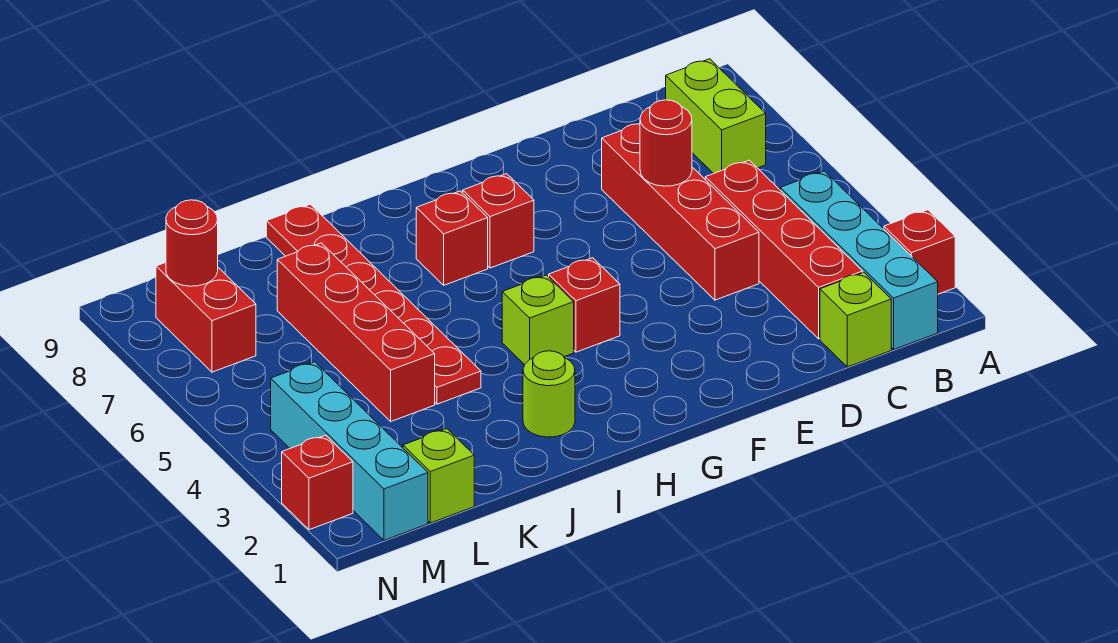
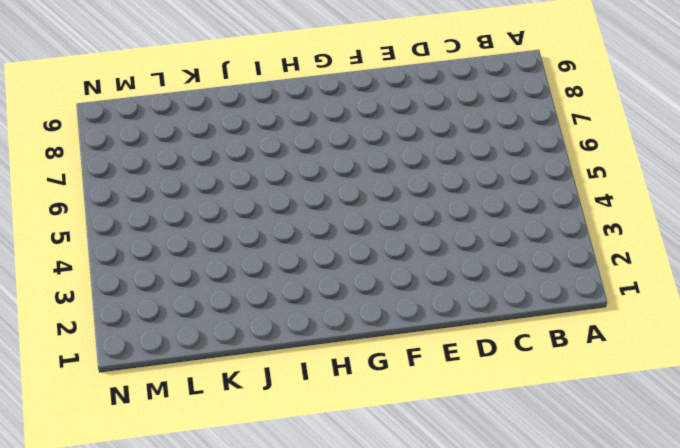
none -> red brick A2 level 1
none -> cyan brick B1:B4 level 1
none -> lime brick B7:B8 level 1

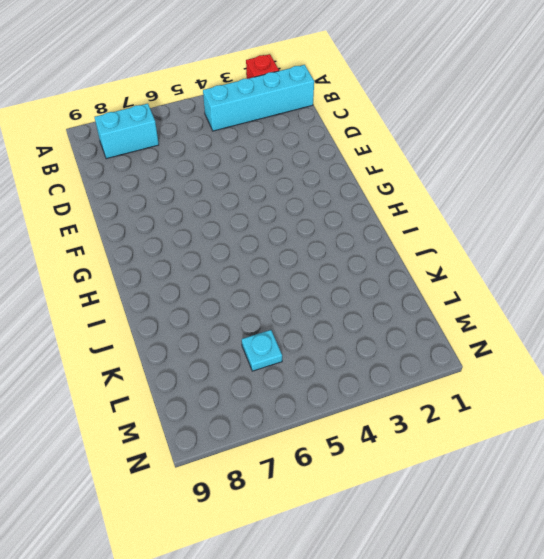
cyan brick B7:B8 level 1 -> lime brick B7:B8 level 1
cyan plate L6 level 1 -> none
none -> lime brick C1 level 1
none -> red brick C2:C5 level 1
none -> red brick D4:D7 level 1

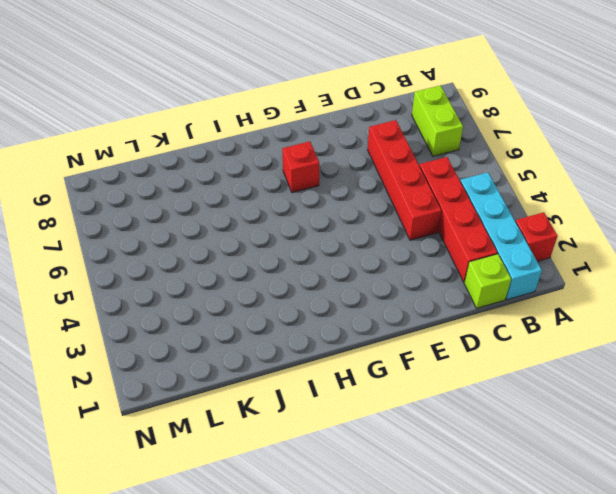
none -> red brick G4 level 1
none -> lime brick H4 level 1
none -> red brick H7 level 1

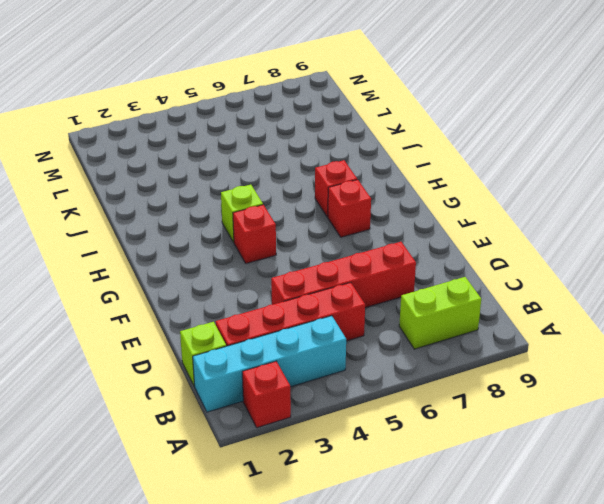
none -> lime round brick I2 level 1
none -> red plate J4:J9 level 1
none -> red brick K4:K7 level 1

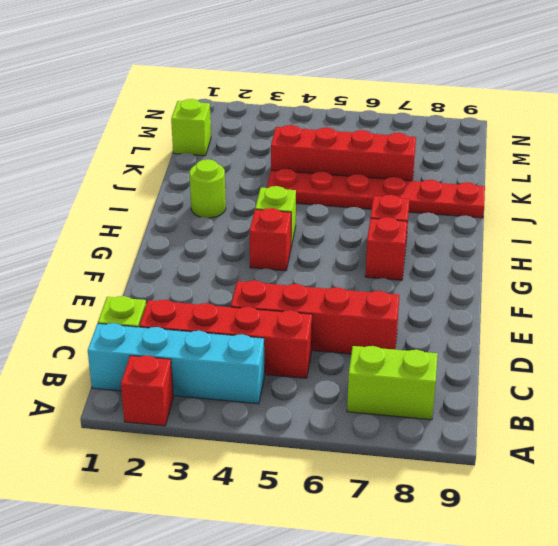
none -> cyan brick M1:M4 level 1
none -> red brick M7:M8 level 1
none -> red brick N2 level 1

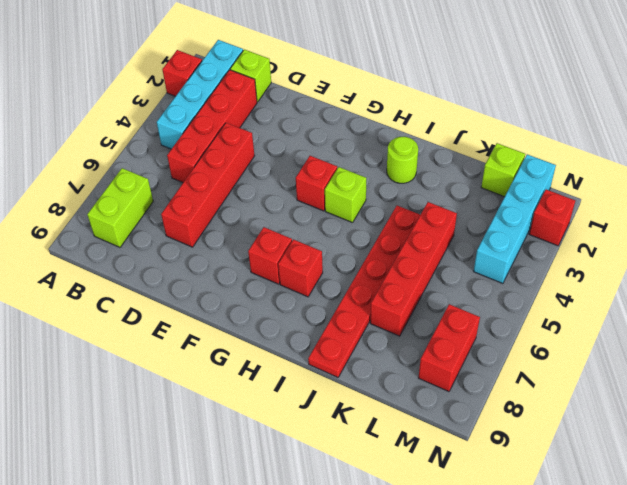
none -> red round brick D6 level 2
none -> red round brick M8 level 2

